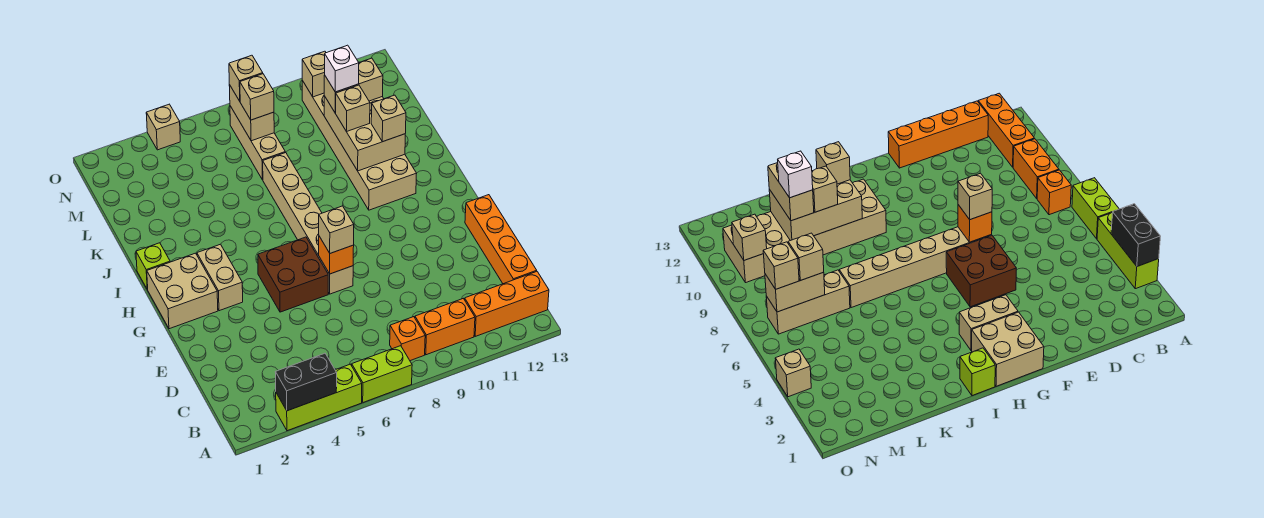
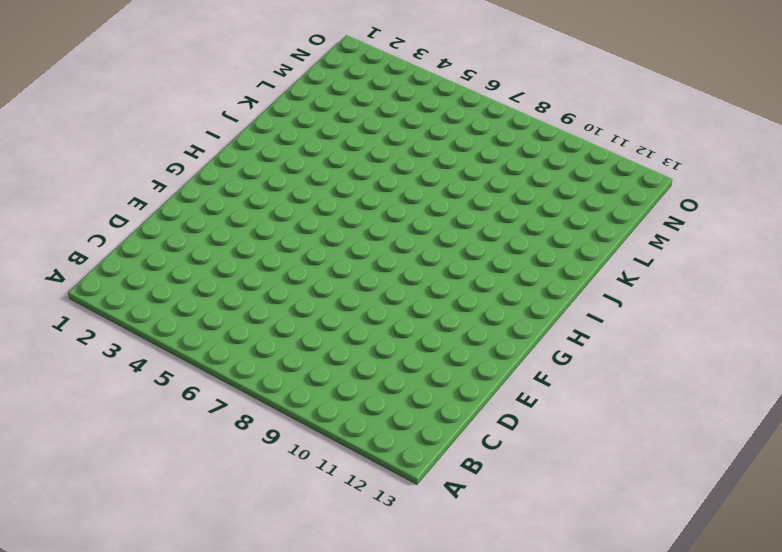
none -> lime brick A3:A5 level 1
none -> lime brick A6:A7 level 1
none -> orange brick B8 level 1

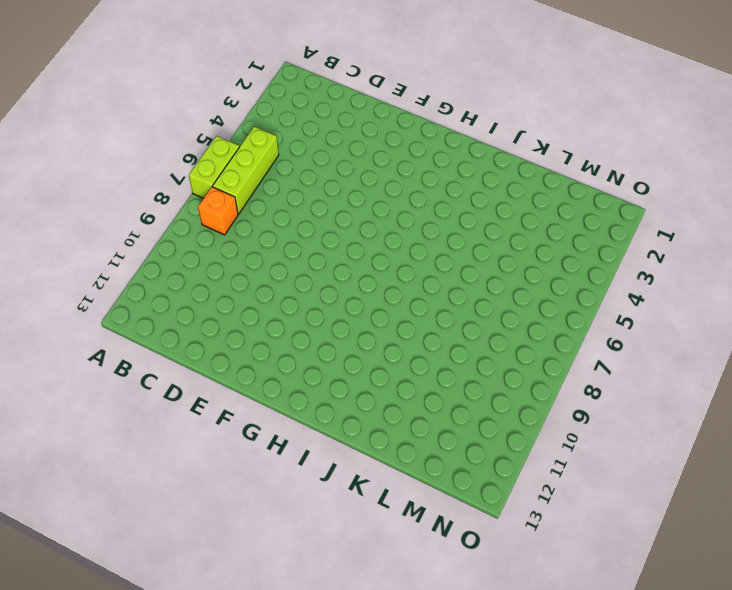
lime brick B5:B7 level 1 -> lime brick A3:A5 level 1
none -> orange brick B9:B10 level 1
none -> orange brick B11:B13 level 1
none -> orange brick C13:F13 level 1

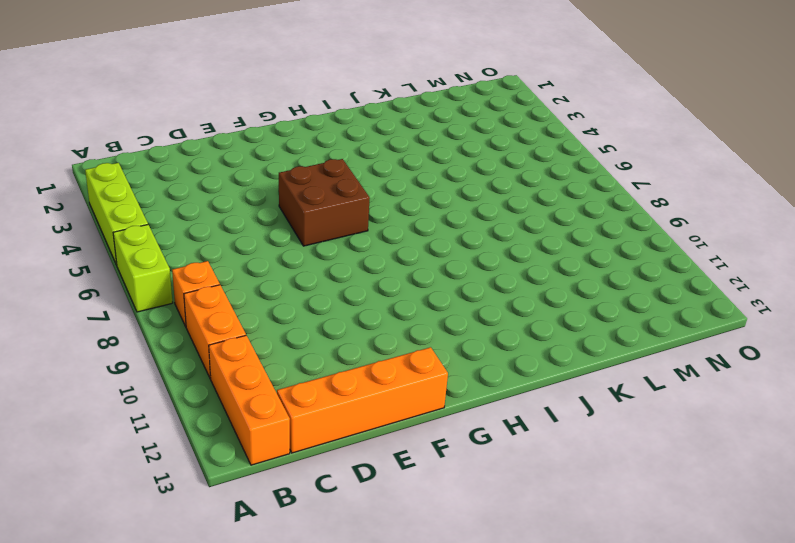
none -> tan brick F7:K7 level 1
none -> tan brick G1:H2 level 1
none -> tan brick G3:H3 level 1

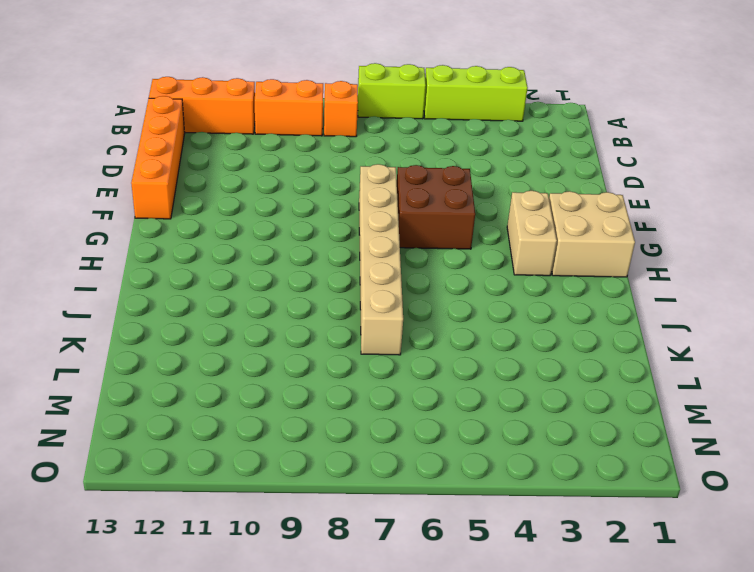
none -> lime brick I1 level 1
none -> tan brick I10:N11 level 1
none -> tan brick L7:N7 level 1

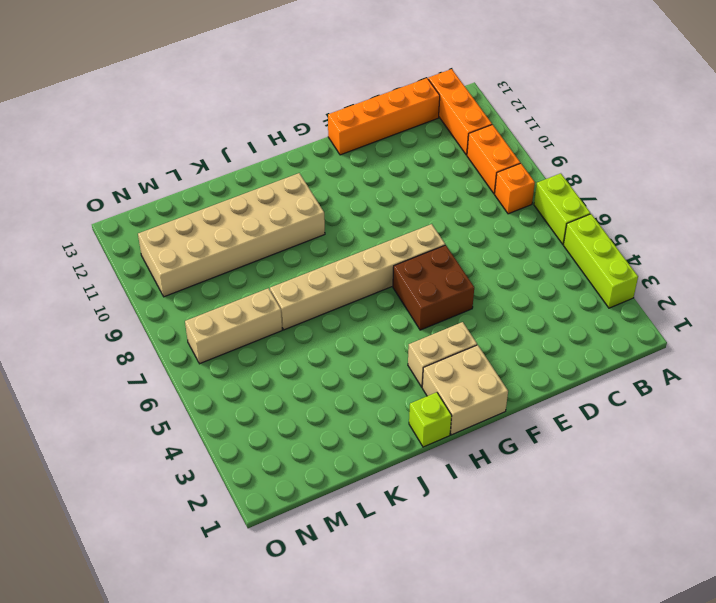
none -> tan brick O4 level 1
none -> black brick A3:A4 level 2
none -> orange brick F7 level 2

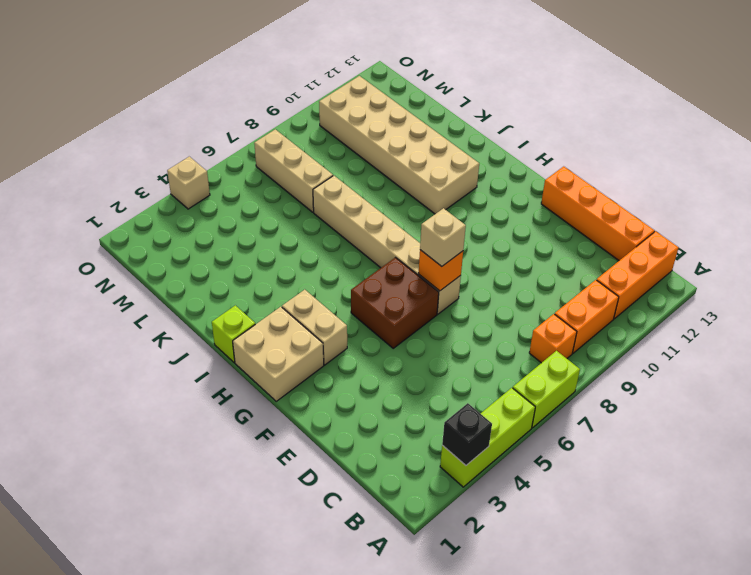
black brick A3 level 2 -> black brick A3:A4 level 2
none -> tan brick J10:L11 level 2
none -> tan brick M7:N7 level 2
none -> tan brick N10 level 2

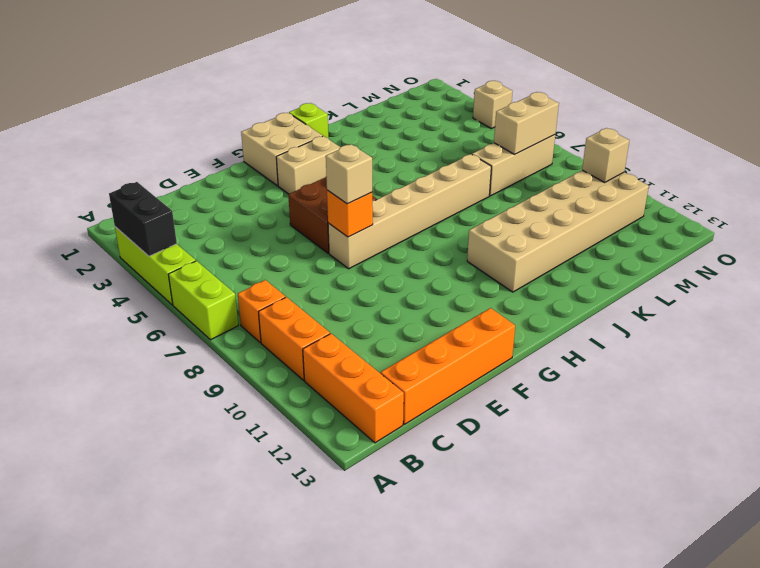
none -> tan brick J10:L11 level 2
none -> tan brick J11 level 3
none -> tan brick K10 level 3

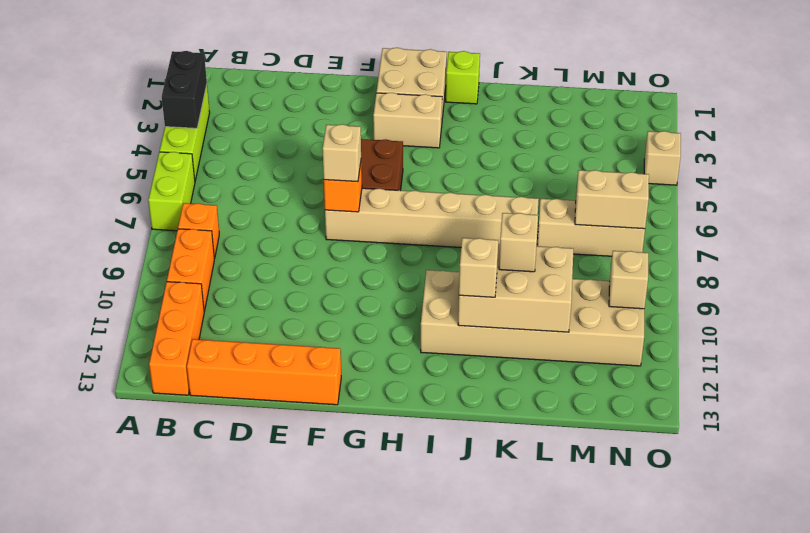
none -> tan brick L10:L11 level 3
none -> tan brick M7 level 3
none -> tan brick N7 level 3

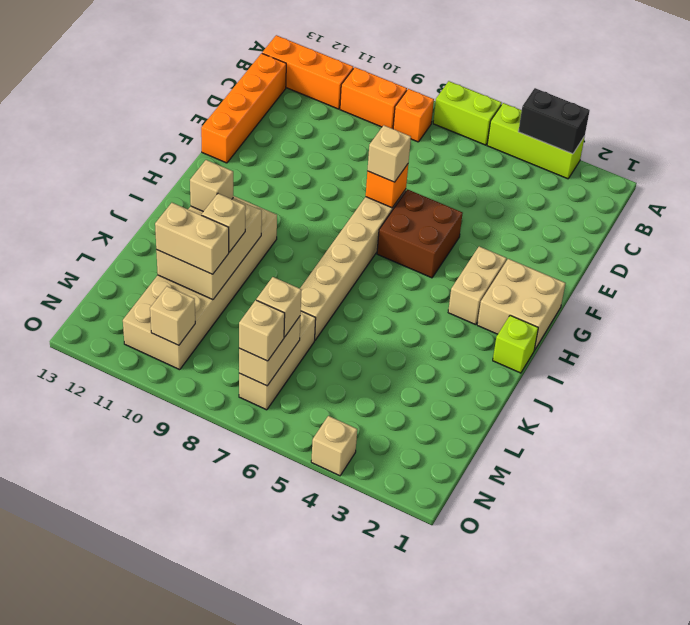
none -> white brick L10 level 4

